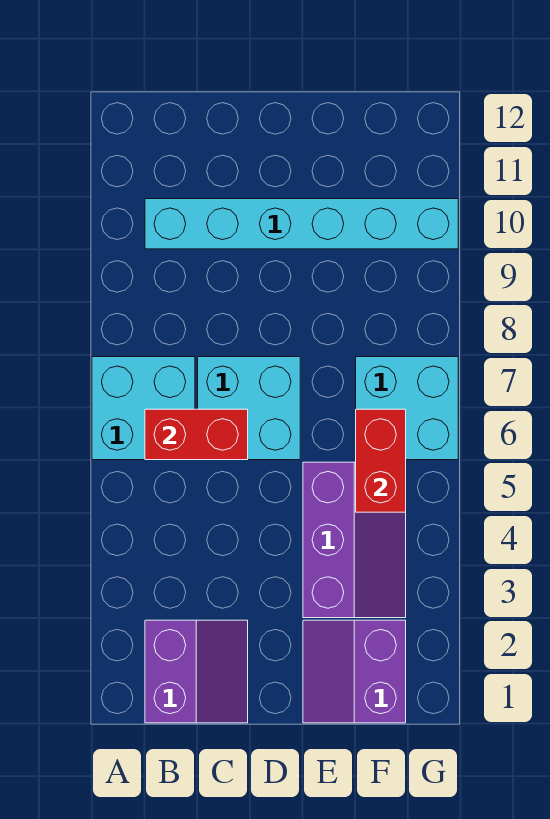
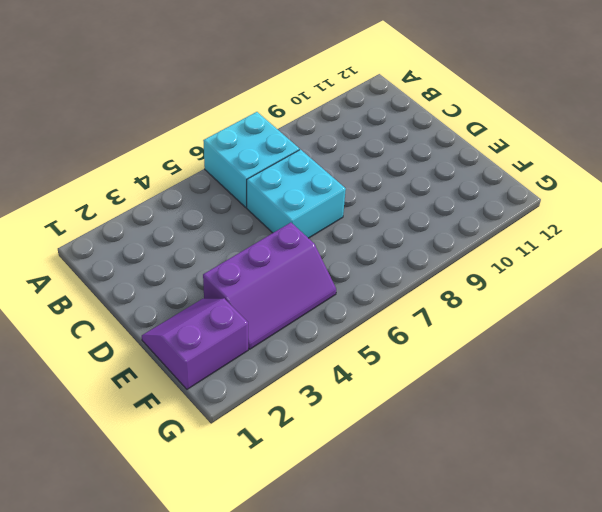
none -> purple slope B1:C2 level 1 top B
none -> cyan brick B10:G10 level 1

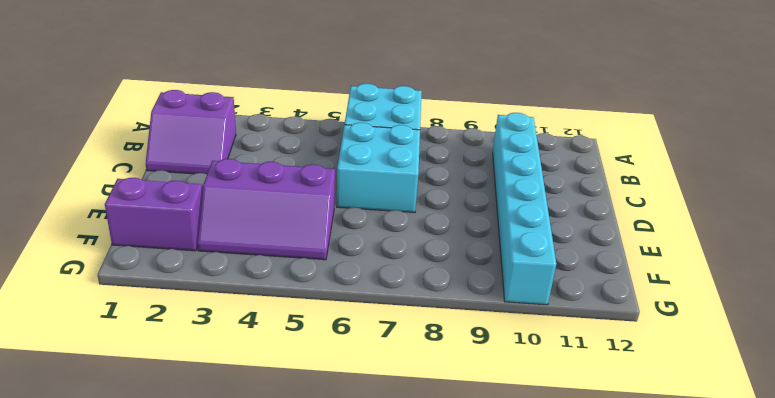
none -> cyan brick F6:G7 level 1
none -> red brick B6:C6 level 2

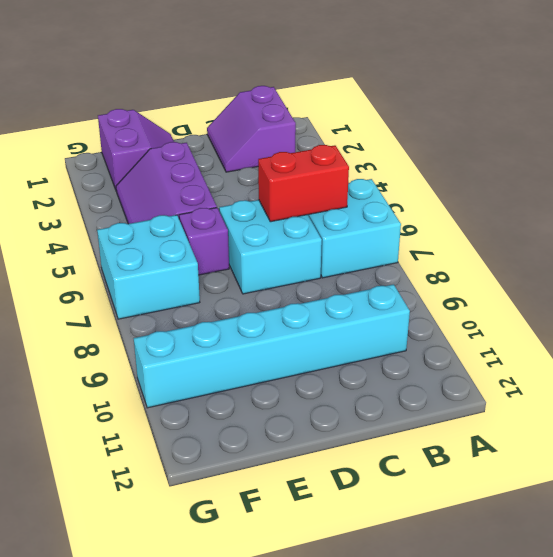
purple brick E6 level 1 -> none
none -> red brick F5:F6 level 2

